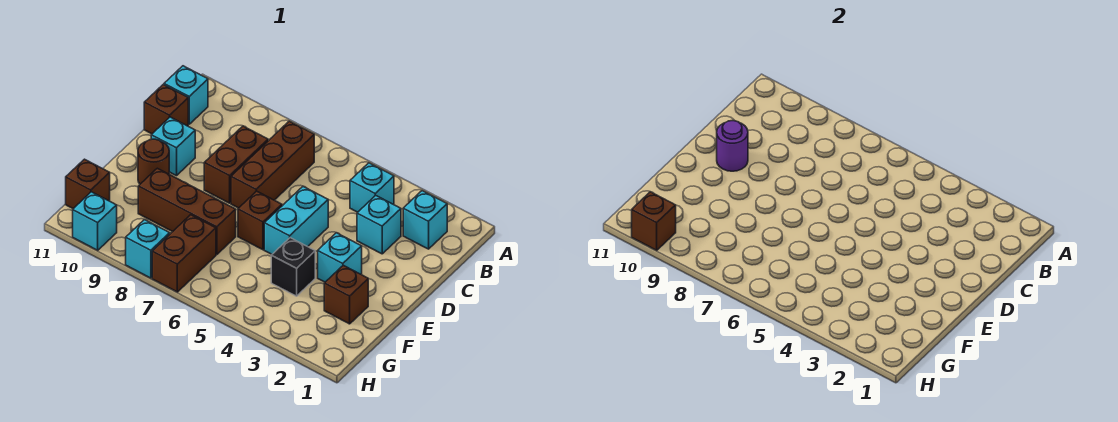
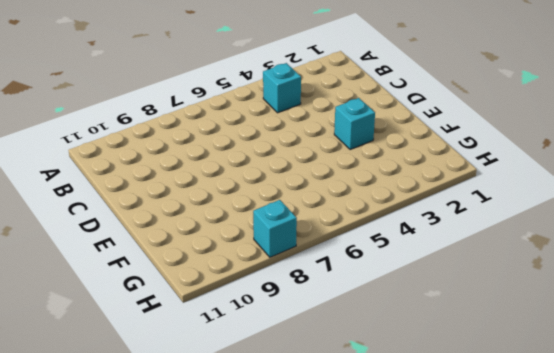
none -> cyan brick B2 level 1
none -> brown brick B7:D7 level 1
none -> cyan brick B11 level 1

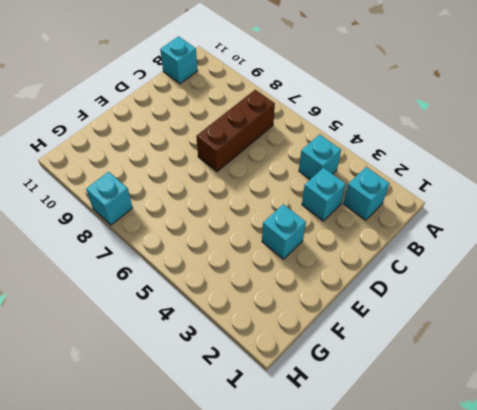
none -> brown brick C8:D8 level 1
none -> brown brick C11 level 1
none -> cyan brick D5:E5 level 1

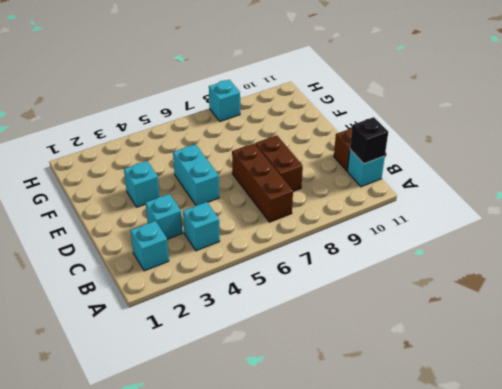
black brick B11 level 2 -> black brick F4 level 1
none -> cyan brick D10 level 1
none -> brown brick E6 level 1
none -> brown round brick E10 level 1

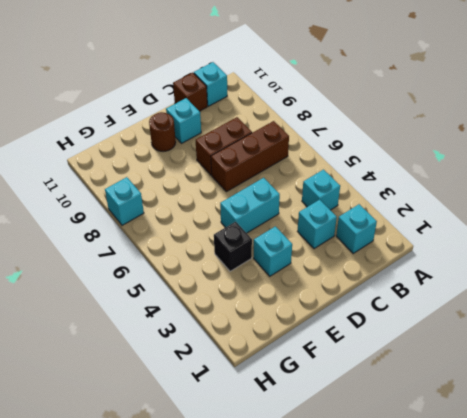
none -> brown brick E6 level 1
none -> brown brick F2 level 1
none -> brown brick F7:F9 level 1

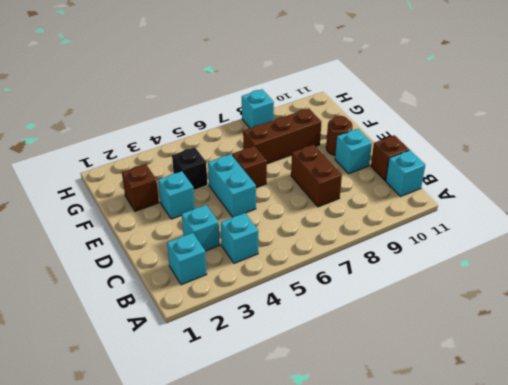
none -> brown brick B7:D7 level 1
none -> brown brick G7:H7 level 1
none -> brown brick G11 level 1

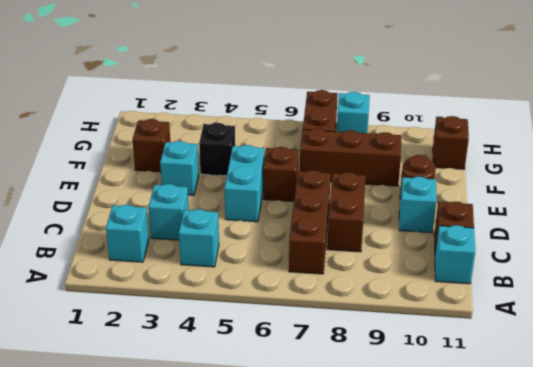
none -> cyan brick H10 level 1
none -> purple round brick D10 level 2
none -> brown brick H10 level 2

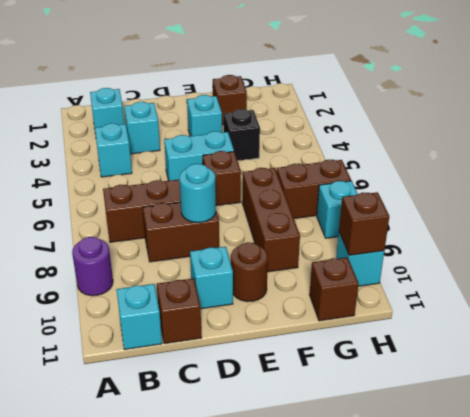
purple round brick A9 level 1 -> purple round brick D10 level 2
cyan round brick D8 level 2 -> none

